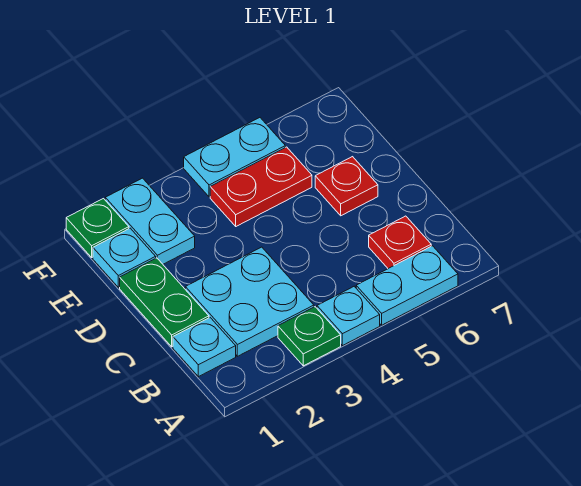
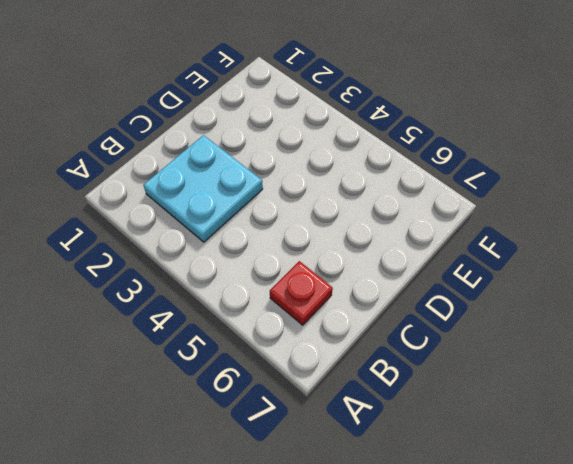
none -> green plate A3 level 1
none -> cyan plate A4 level 1
none -> cyan plate A5:A6 level 1

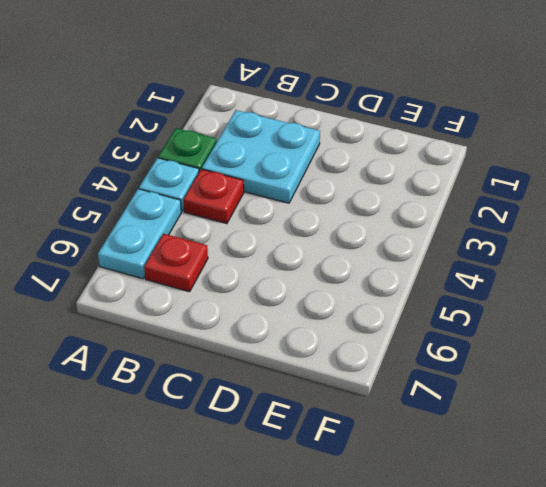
red plate B4 level 1 -> red plate D6 level 1
none -> cyan plate B1 level 1
none -> green plate C1:D1 level 1
none -> cyan plate E1 level 1

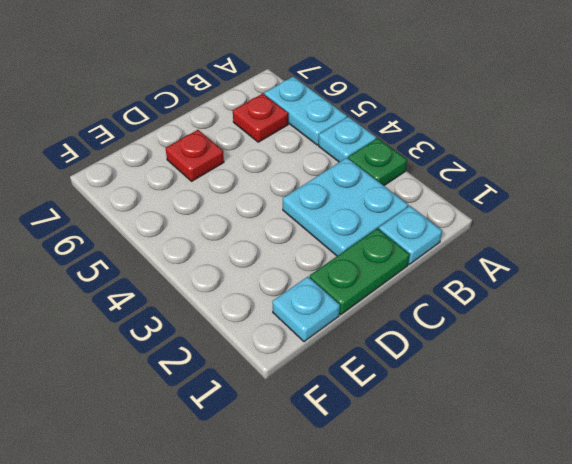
none -> cyan plate E2:F2 level 1
none -> red plate E4:E5 level 1
none -> green plate F1 level 1

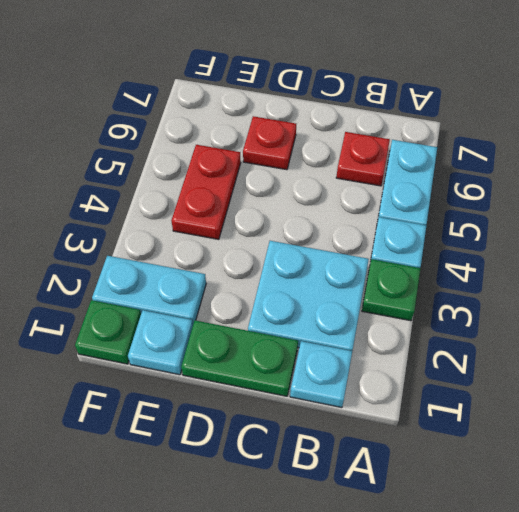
none -> cyan plate F4:F5 level 1

